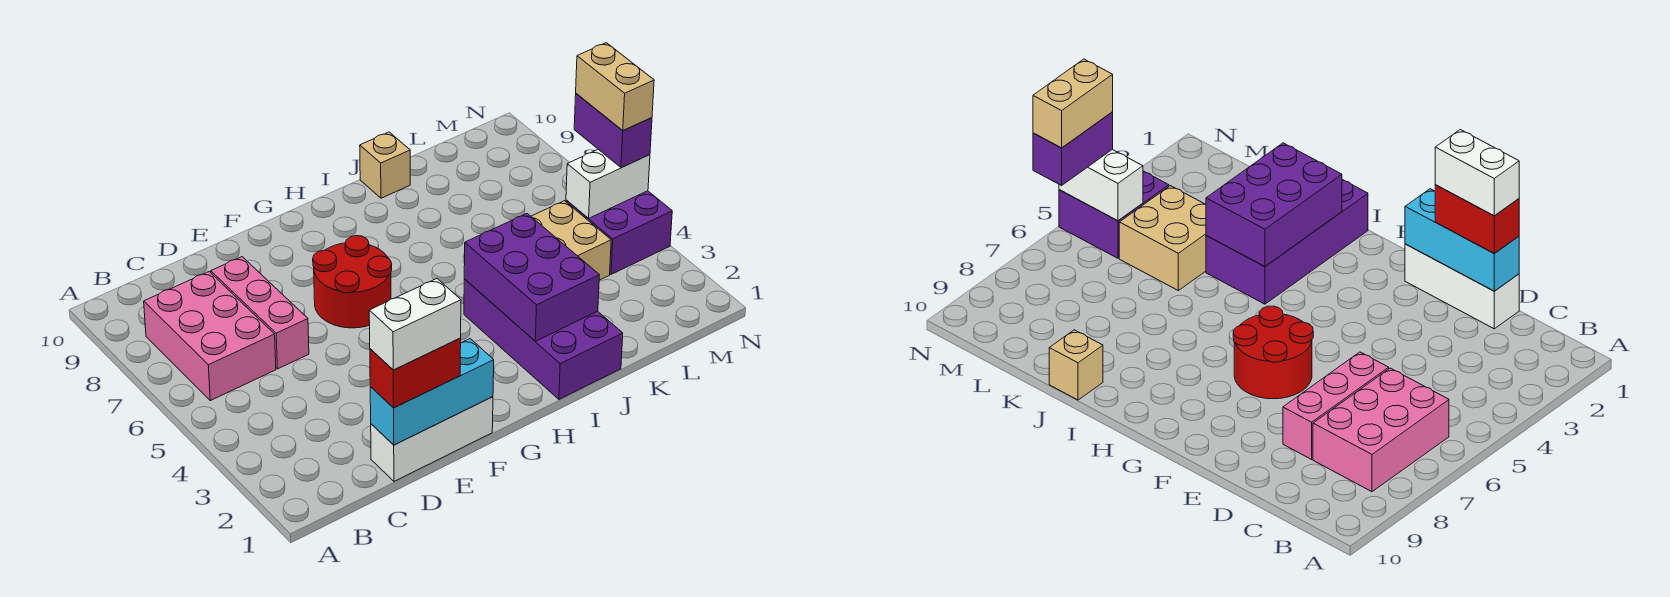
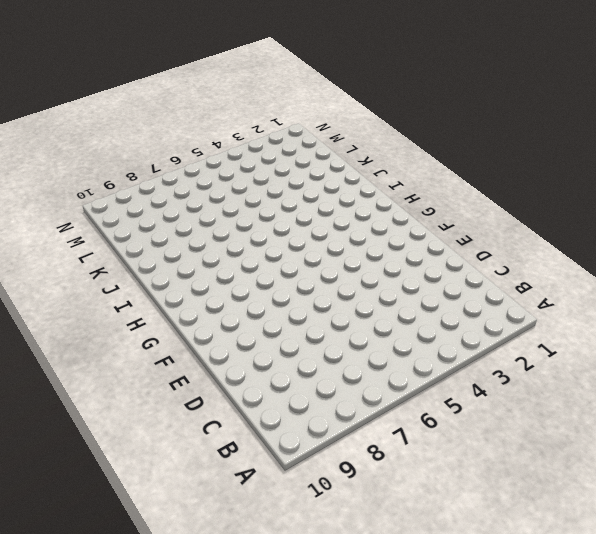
none -> pink brick B6:C8 level 1
none -> white brick D1:F1 level 1
none -> pink brick D6:D8 level 1

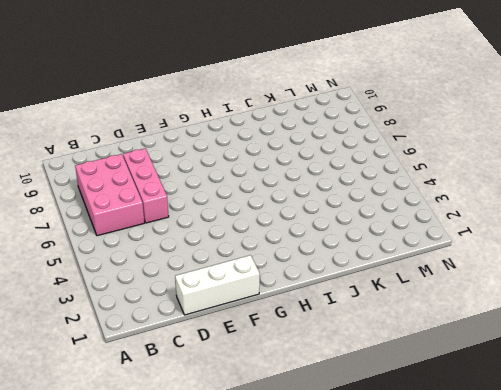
none -> red round brick F6:G7 level 1
none -> purple brick I1:J4 level 1
none -> tan brick J10 level 1

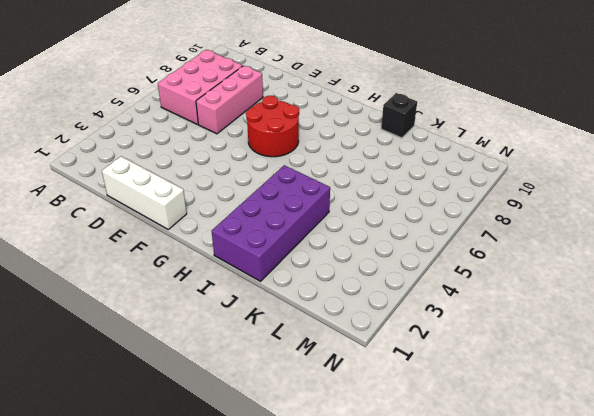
black brick J10 level 1 -> tan brick J10 level 1
none -> tan brick K4:L5 level 1
none -> purple brick M4:N5 level 1
none -> cyan brick D1:F1 level 2

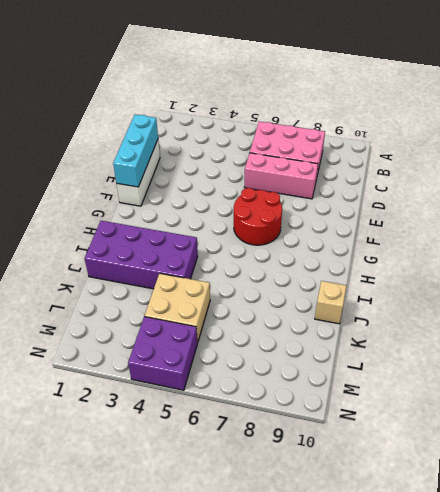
none -> purple brick I2:J4 level 2
none -> white brick M5:N5 level 2
none -> red brick D1:E1 level 3

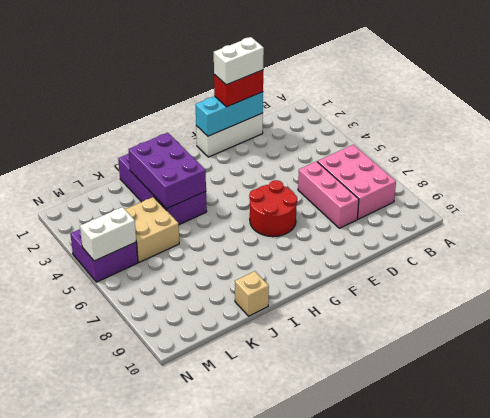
none -> purple brick N5:N6 level 3
none -> tan brick N5:N6 level 4

